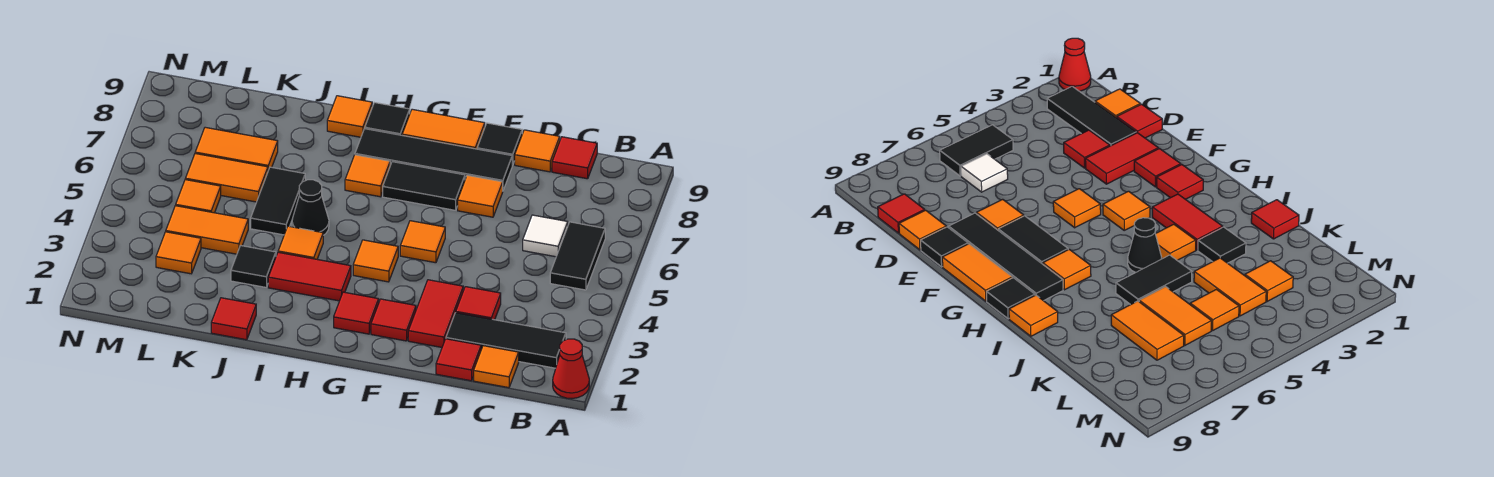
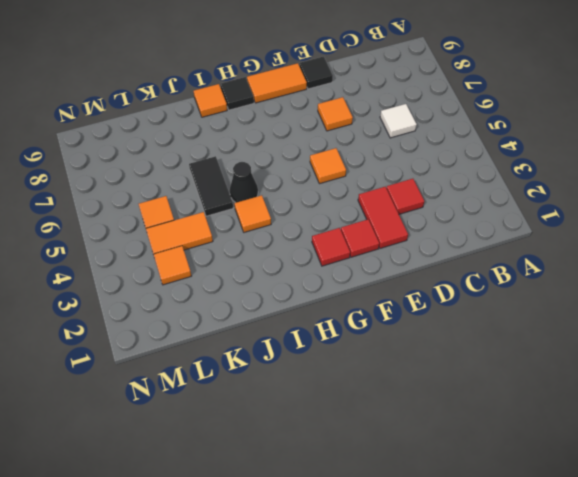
none -> red cone A1 level 1
none -> black tile B2:D2 level 1
none -> black tile B5:B6 level 1
none -> orange tile C1 level 1

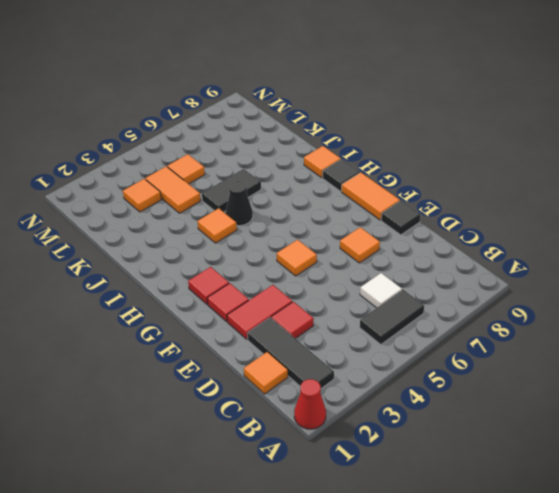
none -> red tile C9 level 1
none -> red tile D1 level 1
none -> orange tile D9 level 1
none -> black tile E8:H8 level 1

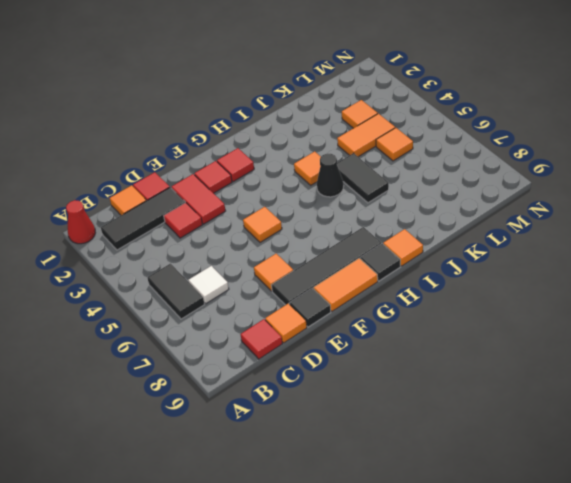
none -> black tile F7:G7 level 1
none -> orange tile G4 level 1
none -> red tile H3:I3 level 1
none -> orange tile H7 level 1

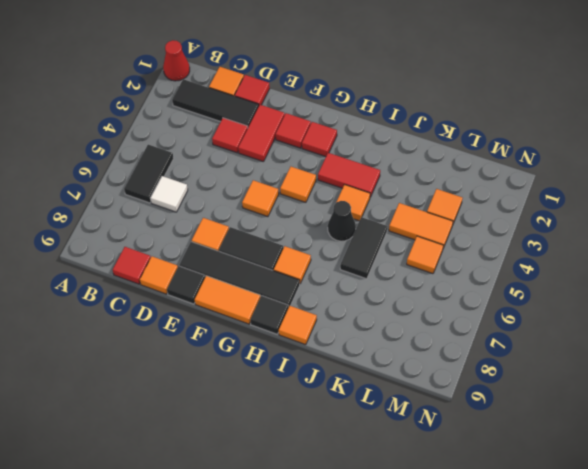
none -> red tile J1 level 1
none -> black tile J3 level 1
none -> orange tile K6:L6 level 1
none -> orange tile K7:L7 level 1

